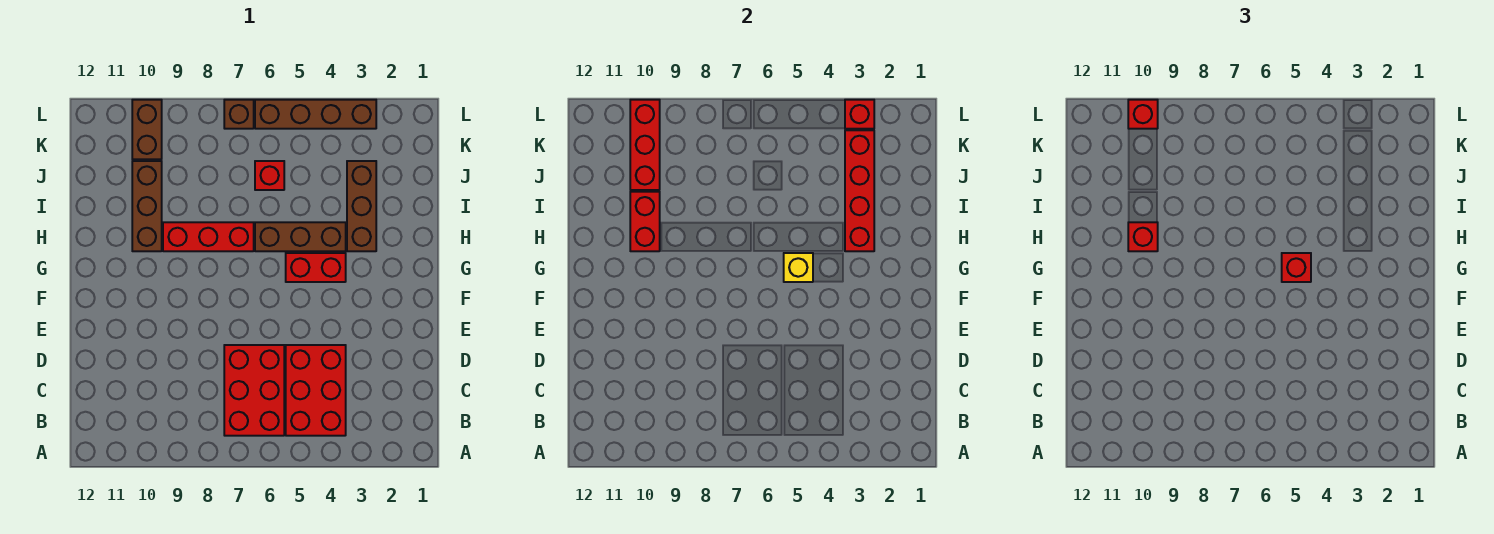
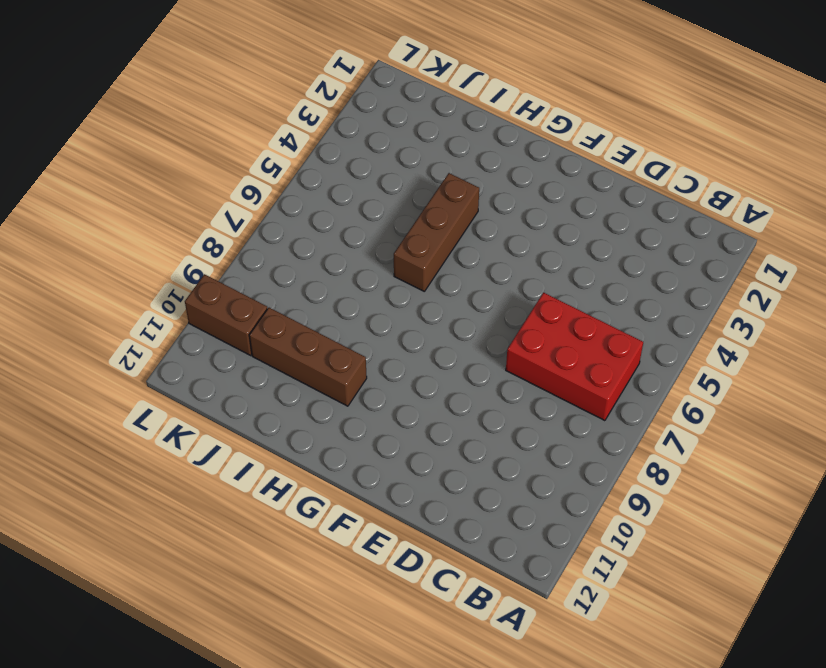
none -> red brick B4:D5 level 1
none -> red brick G4:G5 level 1
none -> brown brick H3:J3 level 1

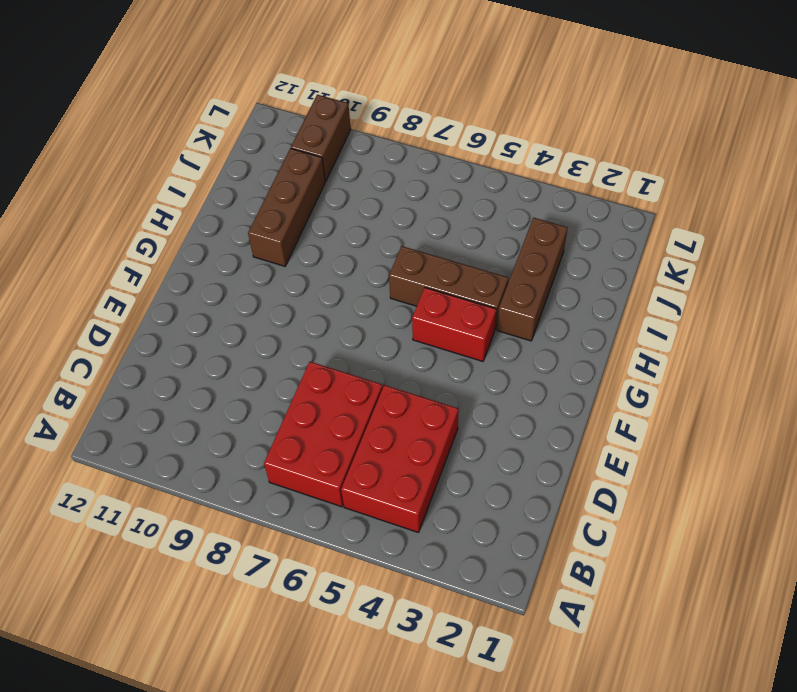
none -> red brick H7:H9 level 1
none -> red brick J6 level 1
none -> brown brick L3:L6 level 1

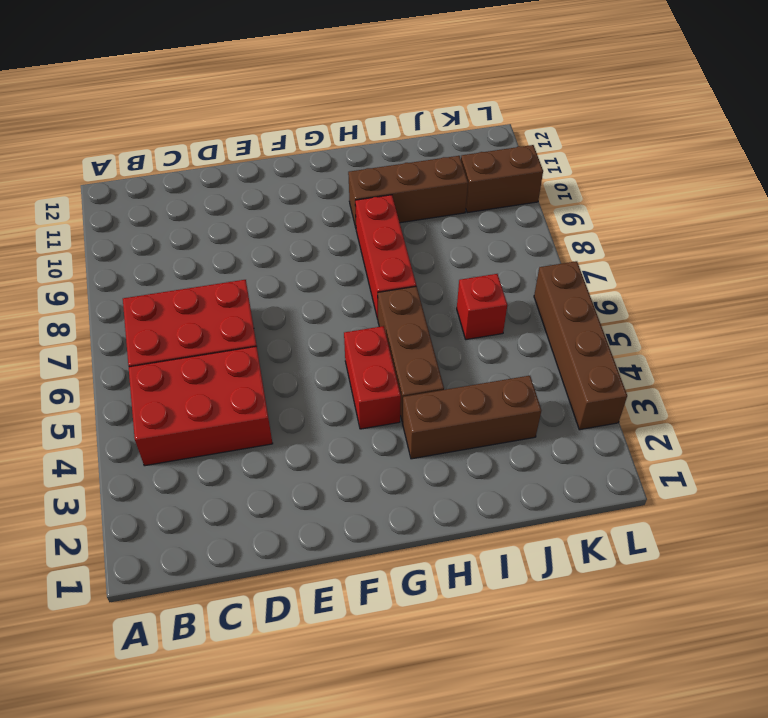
none -> brown brick L7 level 1
none -> yellow brick G5 level 2
none -> red brick H3:K3 level 2

